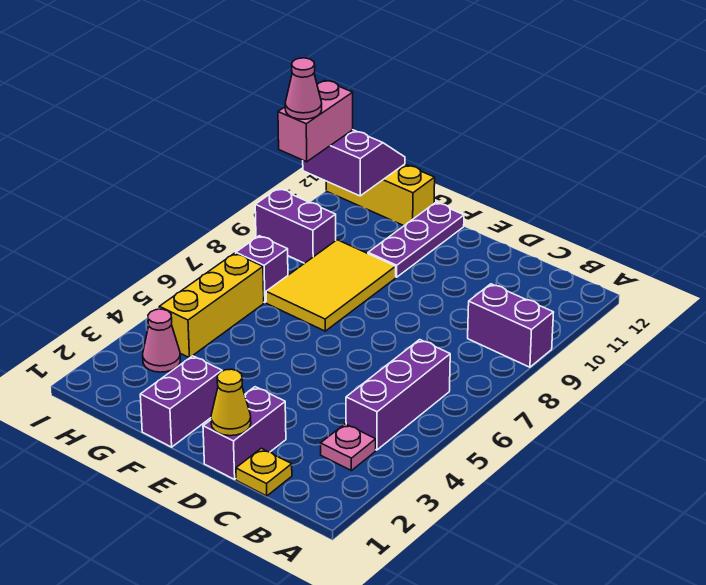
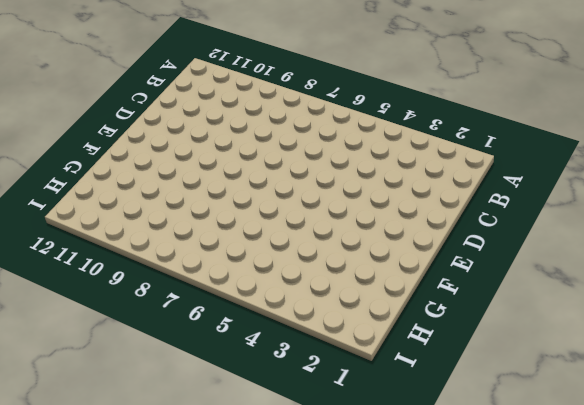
none -> purple brick A9:B9 level 1
none -> pink plate B3 level 1
none -> purple brick B4:B6 level 1

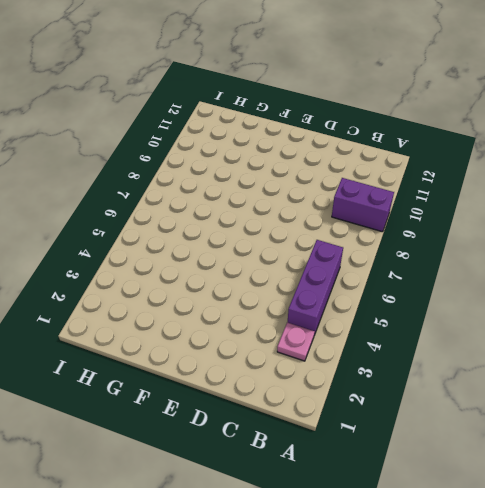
none -> yellow plate C1 level 1
none -> purple brick D1:D2 level 1
none -> purple brick F1:F2 level 1

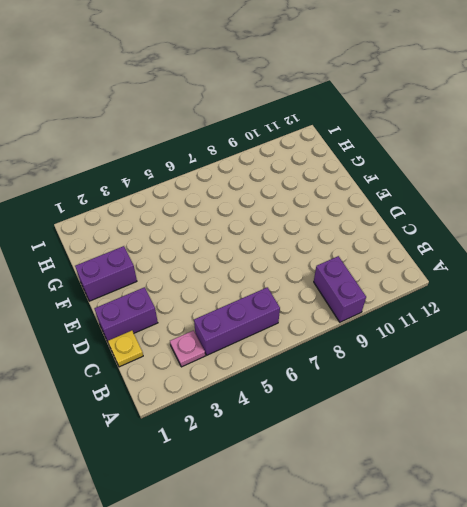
none -> yellow tile F7:G9 level 1
none -> purple plate F10:F12 level 1
none -> yellow brick G12:I12 level 1

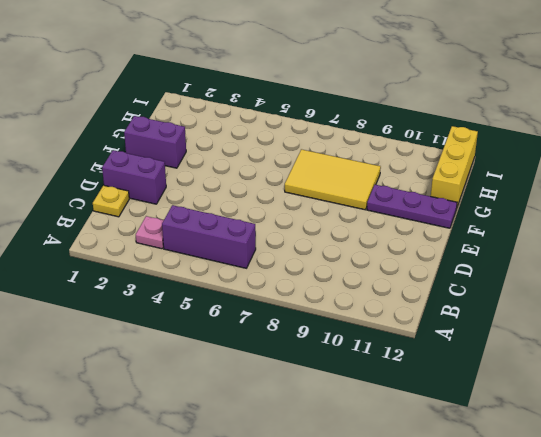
none -> purple brick A9:B9 level 1
none -> pink cone H3 level 1
none -> yellow brick H4:H6 level 1

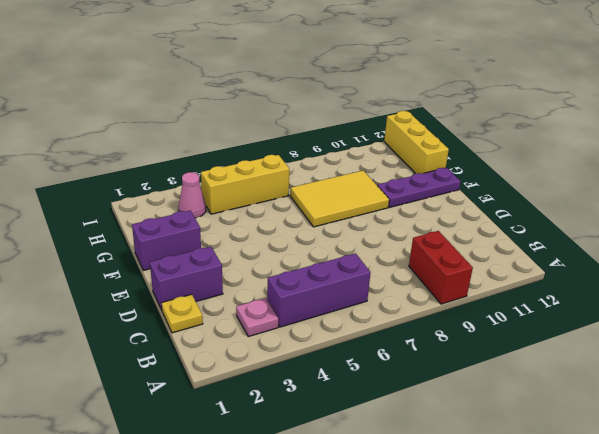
red brick A9:B9 level 1 -> purple brick A9:B9 level 1
none -> purple brick H7 level 1
none -> purple brick H9:I9 level 1
none -> yellow cone D1 level 2

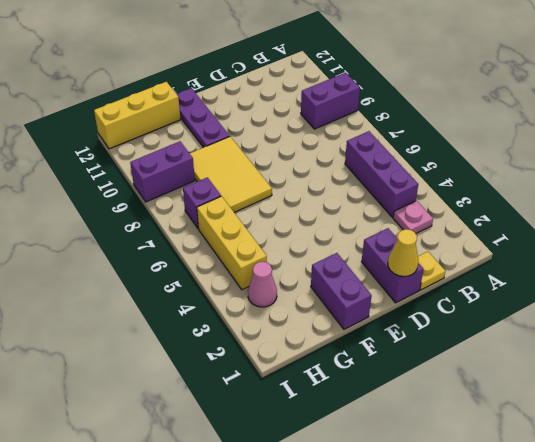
none -> purple slope H11:I12 level 2 top 11
none -> pink brick I10:I11 level 3
none -> pink cone I10 level 4

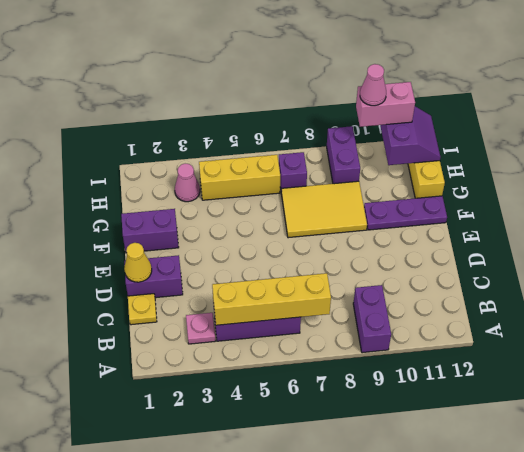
yellow brick B4:B7 level 2 -> none

